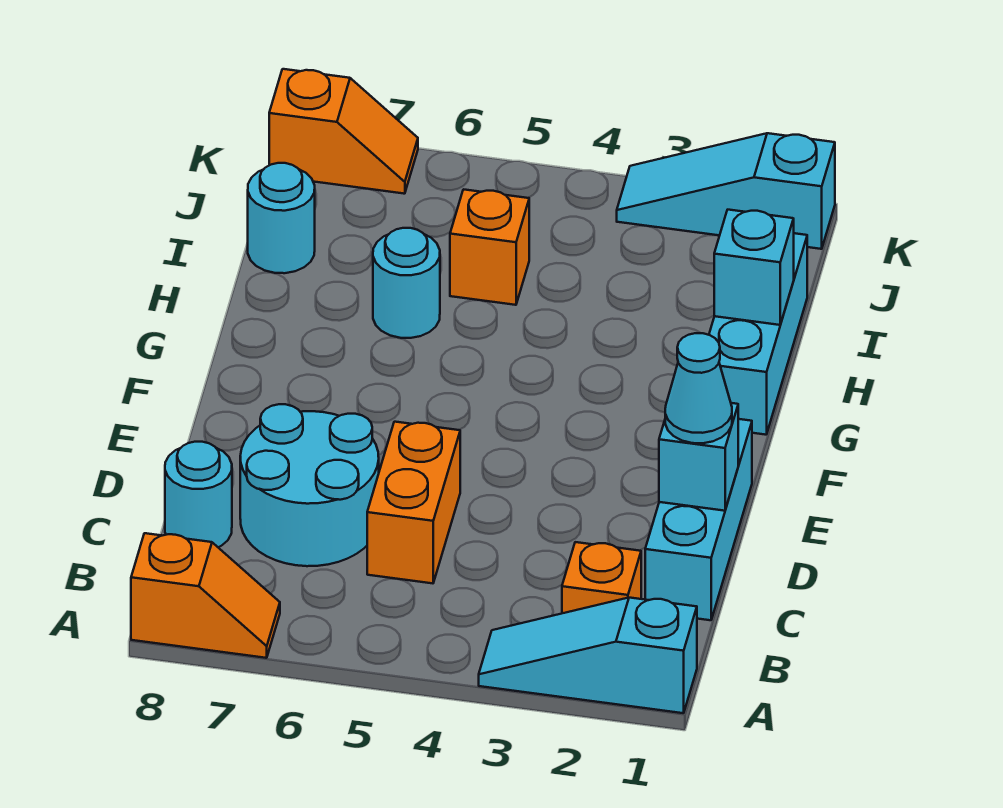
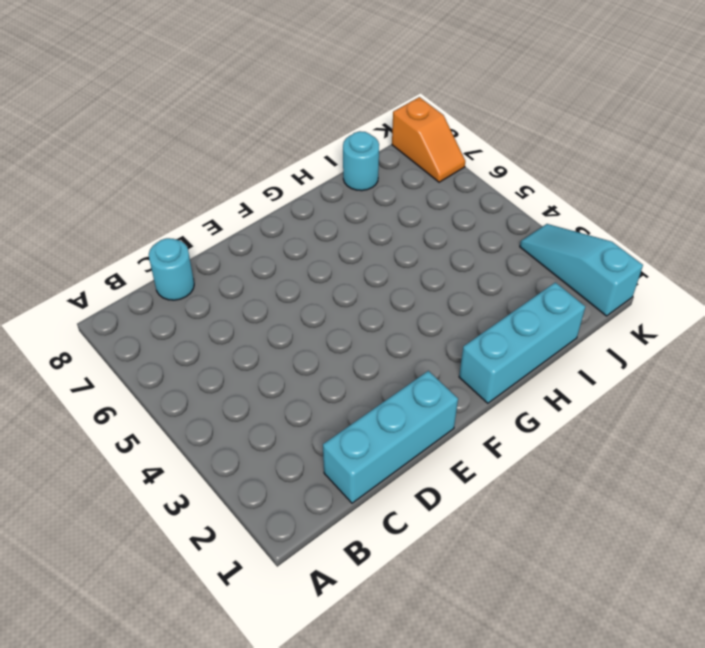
none -> cyan slope A1:A3 level 1 top 1
none -> orange slope A7:A8 level 1 top 8
none -> orange brick B2 level 1

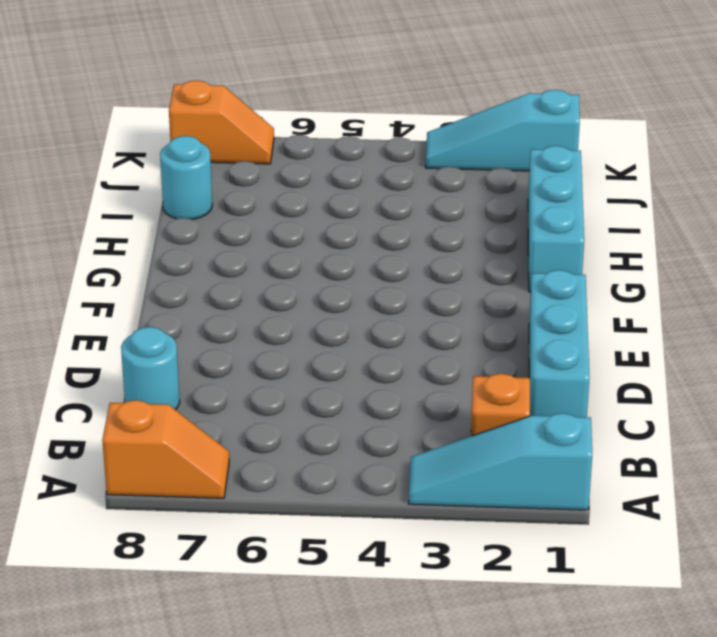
none -> orange brick C5:D5 level 1
none -> cyan round brick C6:D7 level 1
none -> cyan round brick H6 level 1

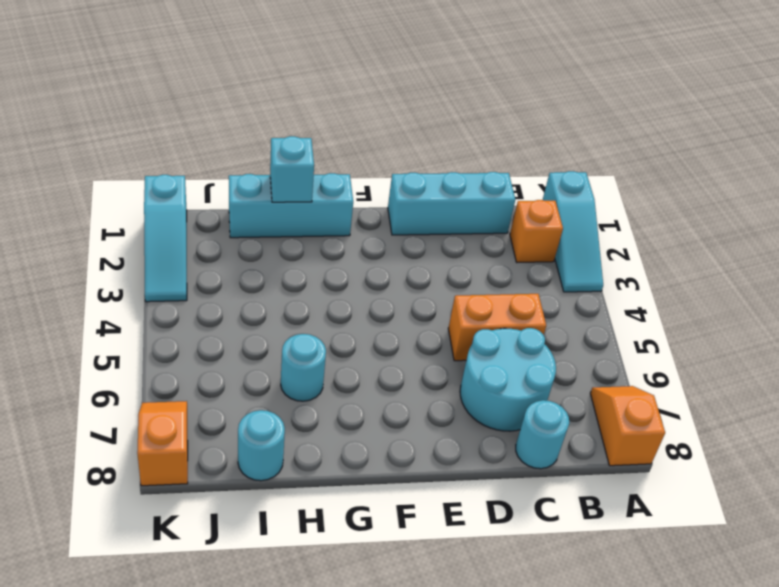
none -> orange brick I5 level 1
none -> cyan brick D1 level 2
none -> cyan cone D1 level 3

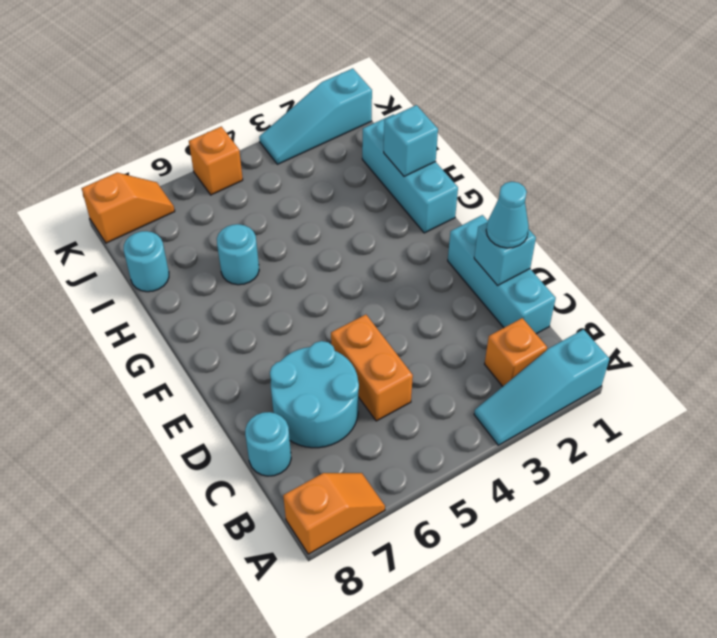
orange brick K5 level 1 -> orange brick I5 level 1

